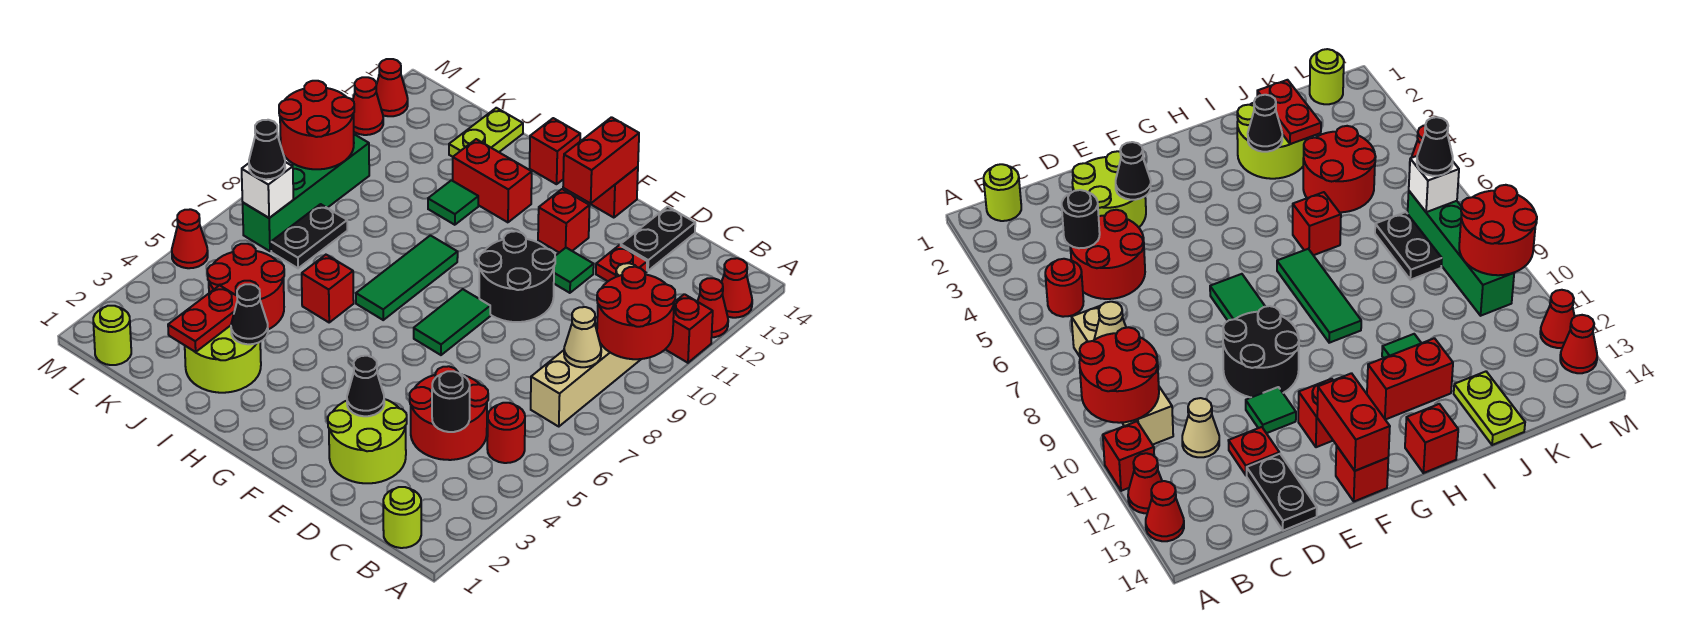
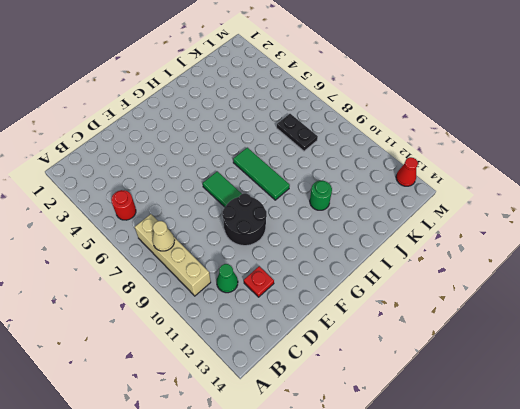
green cone C11 level 1 -> tan cone C11 level 1
green round brick I11 level 1 -> green tile I11 level 1
none -> red brick A11 level 1
none -> red cone A12 level 1
none -> red cone A13 level 1
none -> lime round brick B1 level 1

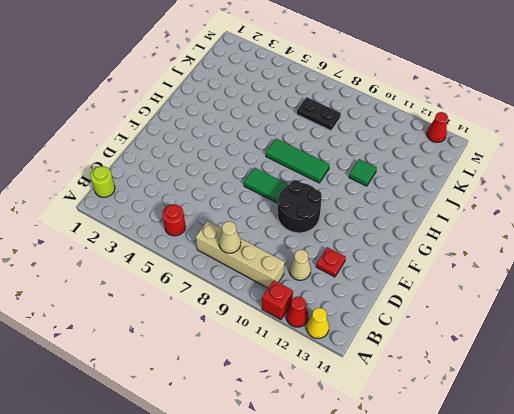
yellow cone A13 level 1 -> red cone A13 level 1
none -> red round brick C4:D5 level 1
none -> lime round brick D2:E3 level 1
none -> black plate D13:D14 level 1
none -> green tile E11 level 1

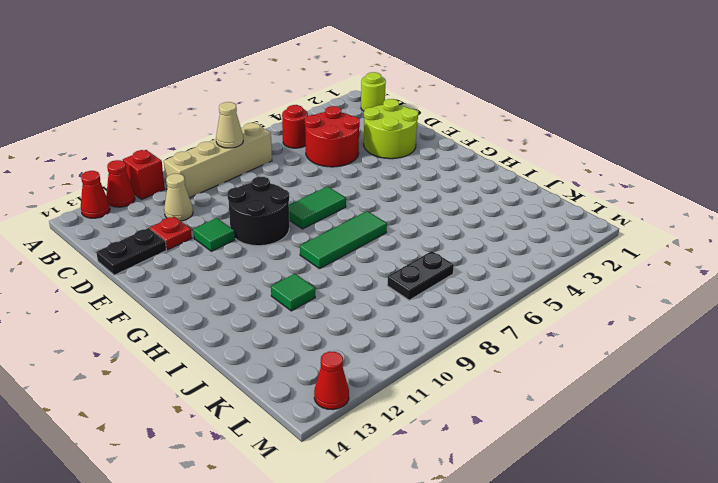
none -> red brick F12 level 1
none -> red brick F14 level 1
none -> red brick H12:I12 level 1
none -> red brick H14 level 1

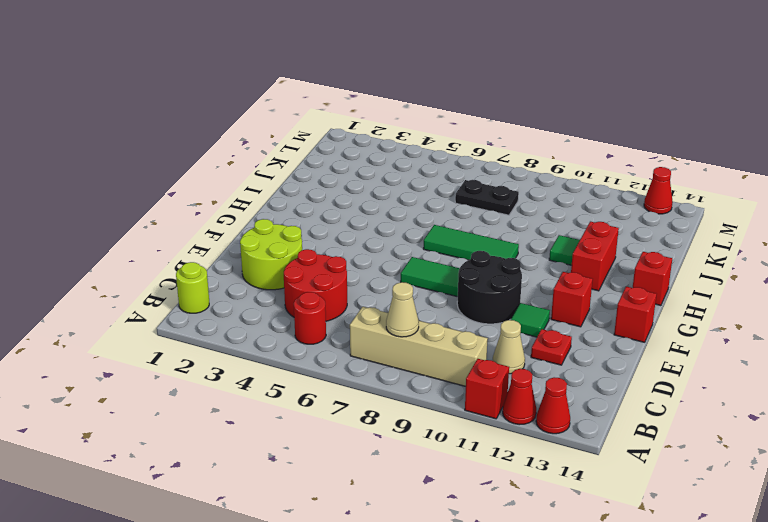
none -> black plate D13:D14 level 1
none -> lime round brick I2:J3 level 1
none -> red brick I6 level 1
none -> red round brick J4:K5 level 1

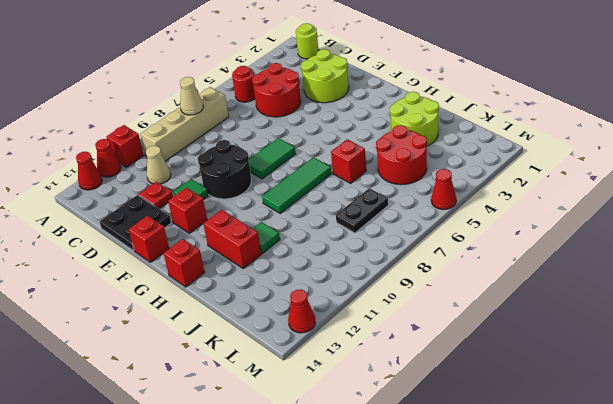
black plate D13:E14 level 1 -> black plate D13:D14 level 1
none -> lime plate J13:J14 level 1
none -> lime round brick L1 level 1
none -> green brick L7:L10 level 1
none -> red cone M12 level 1

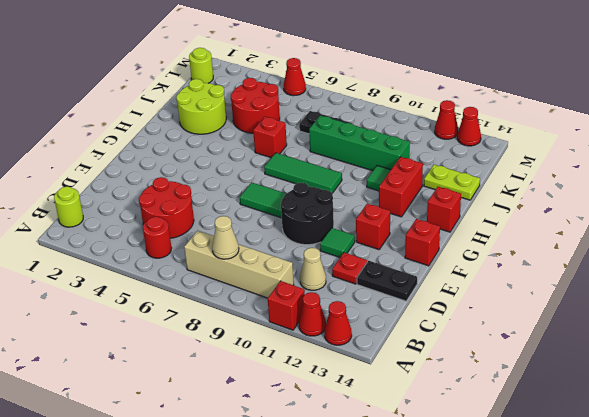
green brick J8:J11 level 1 -> green brick L7:L10 level 1
none -> lime round brick D2:E3 level 1
none -> red round brick A9:B10 level 2
none -> black round brick C4 level 2
none -> black cone E3 level 2

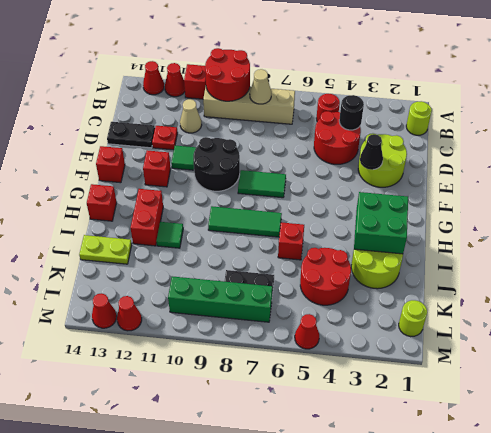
green brick H2:I3 level 2 -> black cone I3 level 2
none -> red brick F13:F14 level 2
none -> red plate J2:J3 level 2
none -> white brick L7 level 2
none -> red round brick L9:M10 level 2

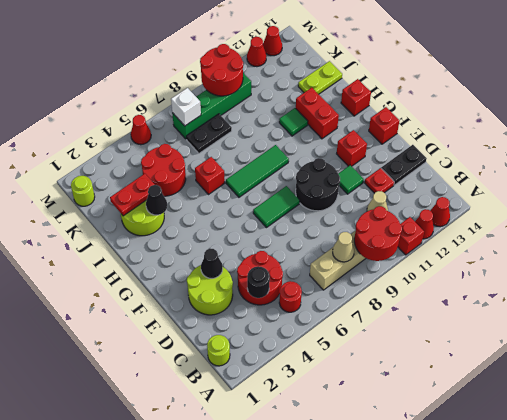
none -> red brick F13:F14 level 2
none -> black cone L7 level 3

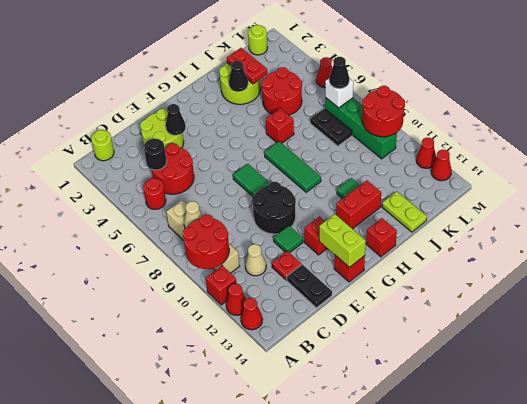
lime brick F13:F14 level 2 -> red brick F13:F14 level 2

